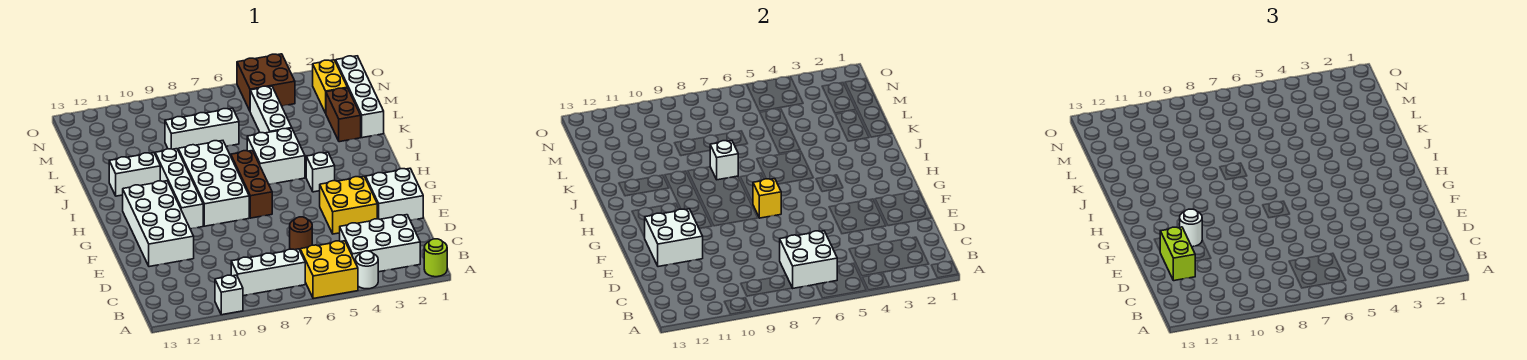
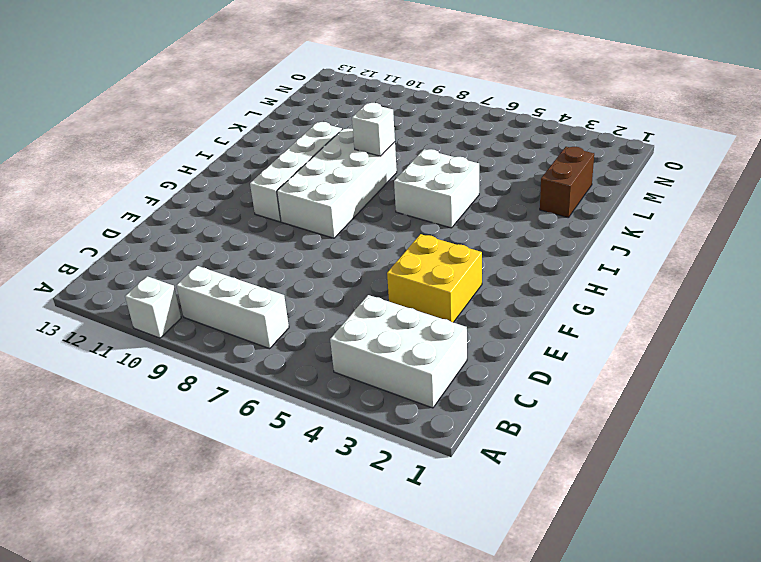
none -> lime round brick A1 level 1
none -> white round brick A4 level 1
none -> yellow brick A5:B6 level 1

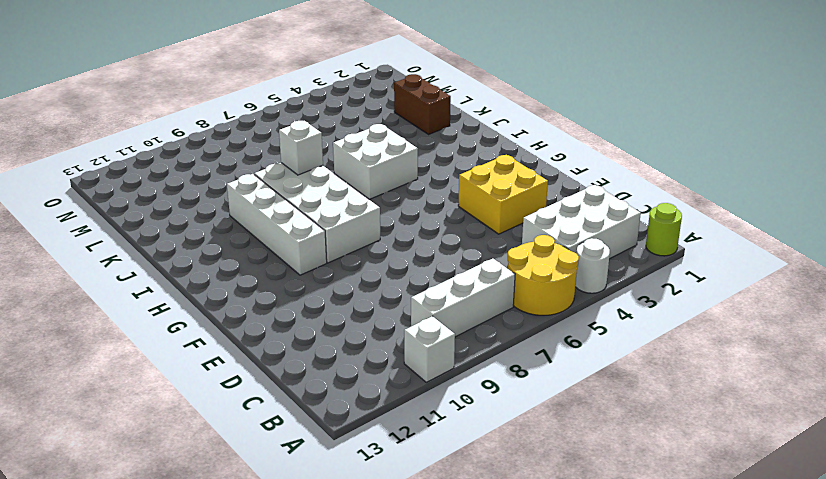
yellow round brick A5:B6 level 1 -> yellow brick A5:B6 level 1
none -> brown round brick D6 level 1
none -> white brick E1:F2 level 1
none -> white brick E11:H12 level 1

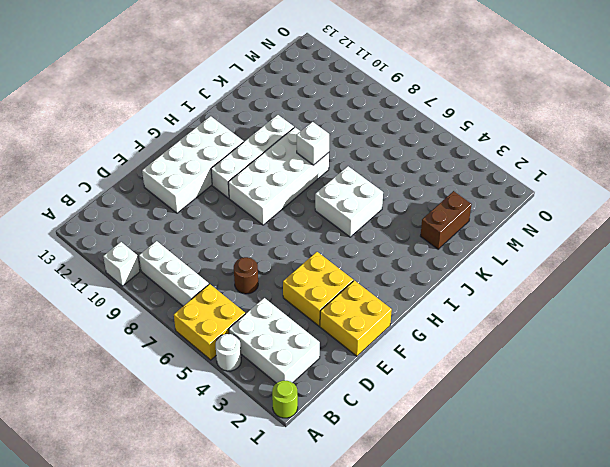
yellow brick E1:F2 level 1 -> white brick E1:F2 level 1
none -> brown brick G7:I7 level 1
none -> white brick H4 level 1
none -> white brick J11:J12 level 1

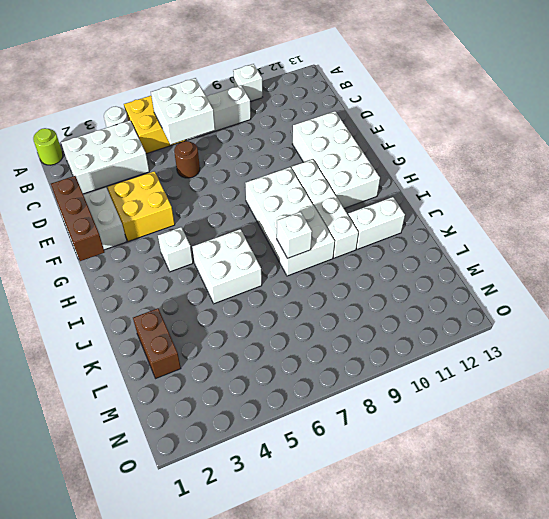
brown brick E1:G1 level 2 -> brown brick G7:I7 level 1
none -> white brick K1:N1 level 1
none -> white brick K5:M5 level 1
none -> white brick L7:L9 level 1

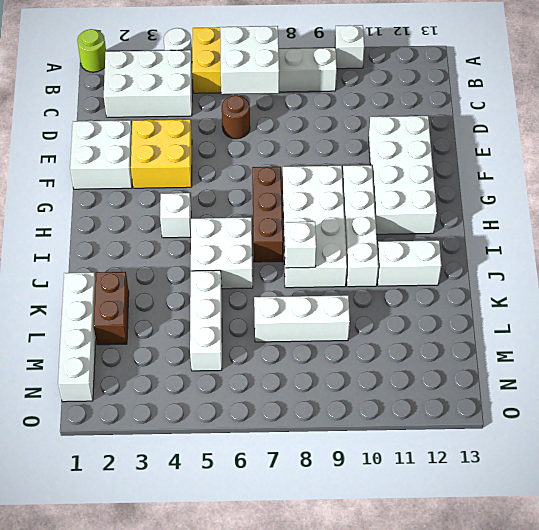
none -> yellow brick M2:N2 level 1
none -> brown brick N4:O5 level 1
none -> white brick E11:F12 level 2

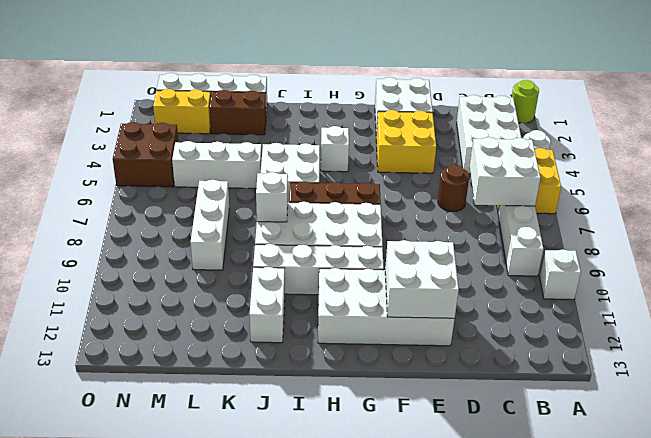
none -> yellow brick G7 level 2
none -> lime brick D12:E12 level 3
none -> white round brick F11 level 3

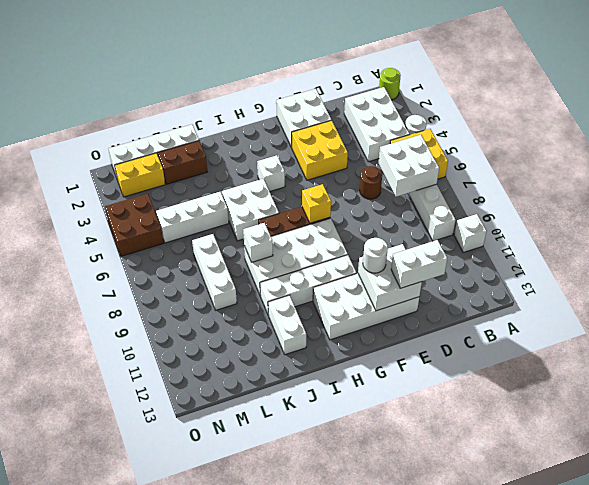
white brick D12:E12 level 3 -> lime brick D12:E12 level 3

